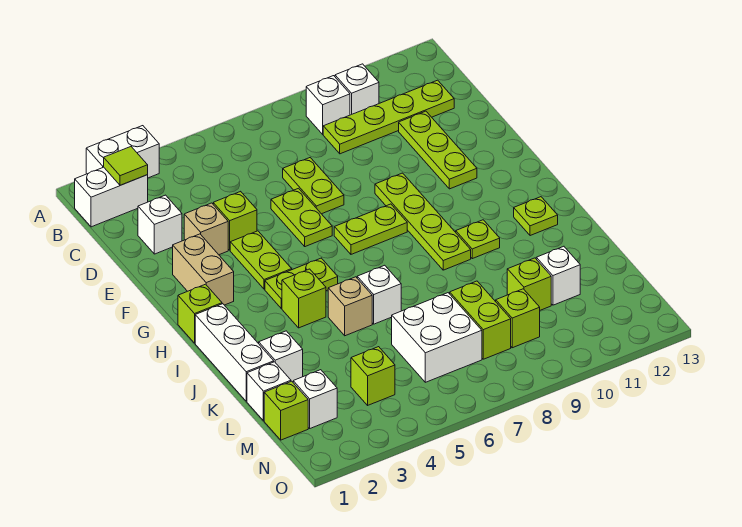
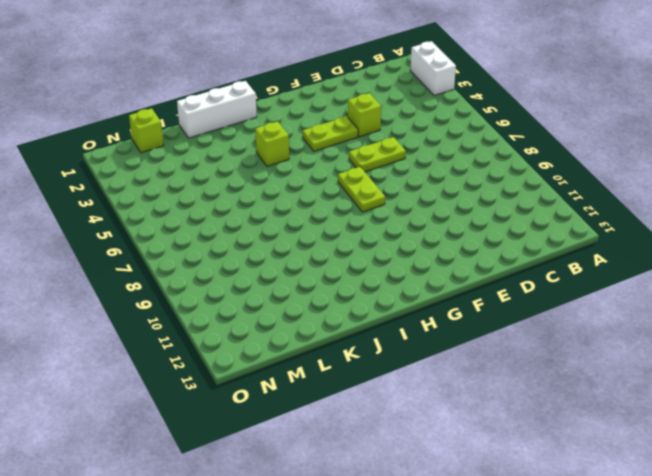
none -> white brick B1:B2 level 1
none -> white brick B9 level 1
none -> white brick B10 level 1
none -> lime plate C9:C12 level 1

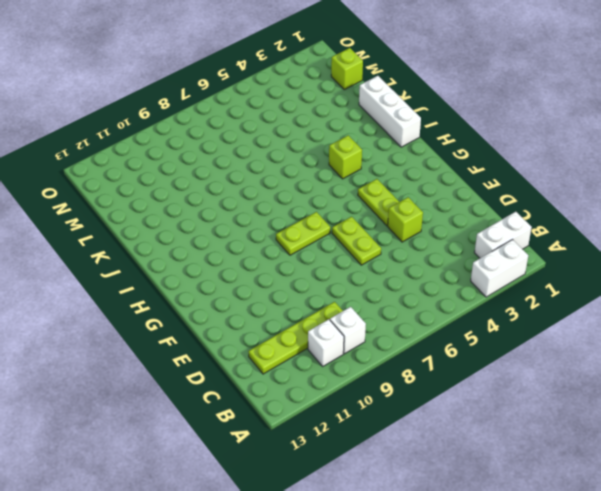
none -> white brick D2 level 1
none -> lime plate D7:E7 level 1
none -> lime plate D11:F11 level 1
none -> tan brick E3 level 1

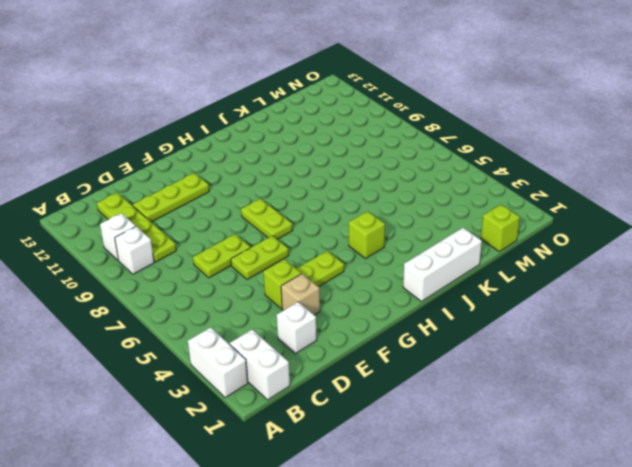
none -> tan brick F2:G2 level 1
none -> lime plate F9:I9 level 1
none -> lime brick H1 level 1
none -> lime plate H4:H5 level 1

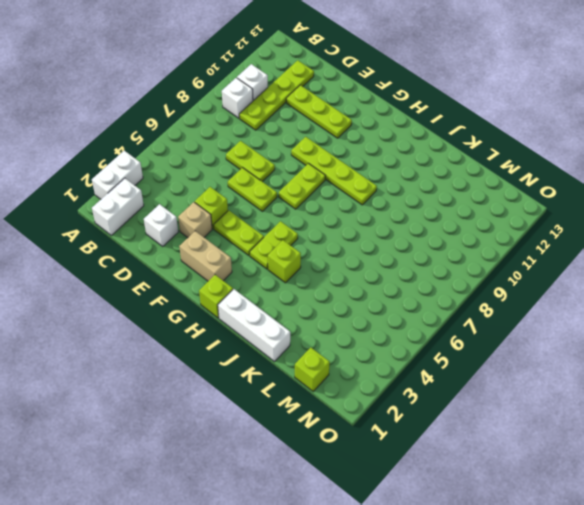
none -> lime plate I10 level 1
none -> lime plate I12 level 1
none -> tan brick J5 level 1
none -> white brick J6 level 1

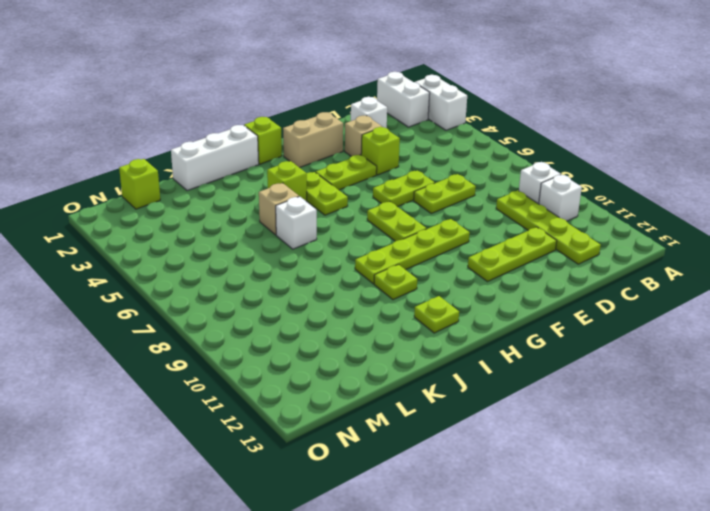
none -> white brick K2 level 1
none -> white brick L1 level 1
none -> white brick L6:M7 level 1
none -> lime brick L8:M8 level 1

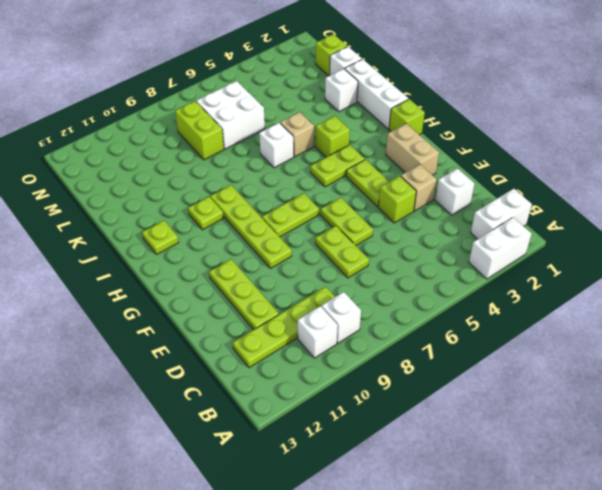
none -> lime brick L10 level 1
none -> white brick L11 level 1
none -> white brick M2 level 1
none -> lime brick M4 level 1

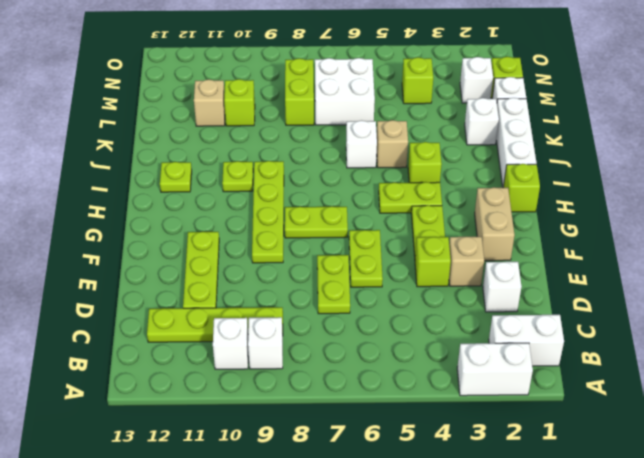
tan brick L11 level 1 -> white brick L11 level 1
none -> lime brick M9 level 1
none -> lime tile B2 level 2

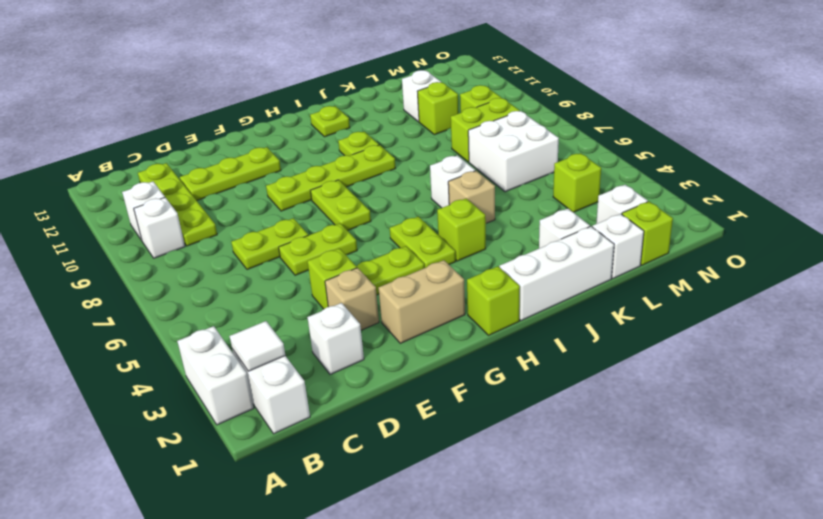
white tile B2 level 2 -> lime tile B2 level 2

